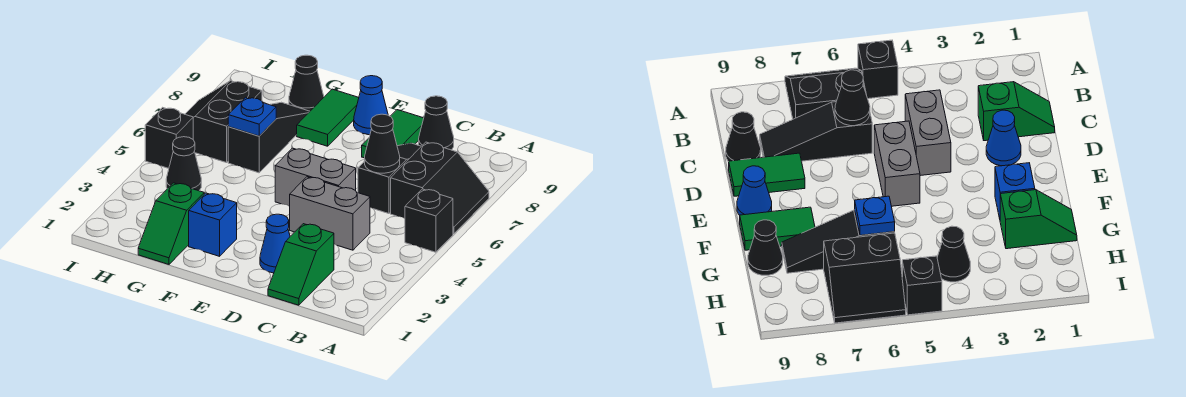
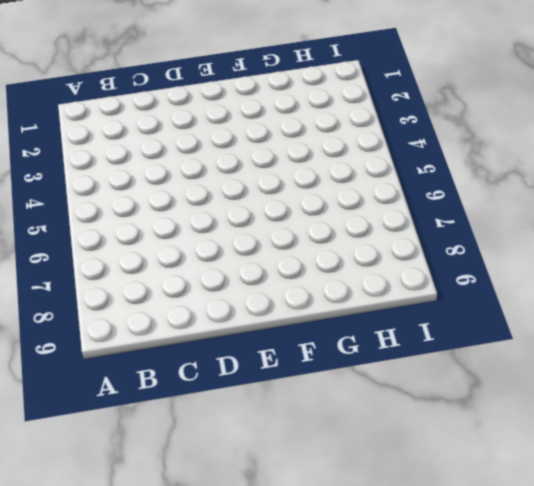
none -> black brick A5 level 1
none -> black slope A6:B7 level 1 top B
none -> green slope C1:C2 level 1 top 2

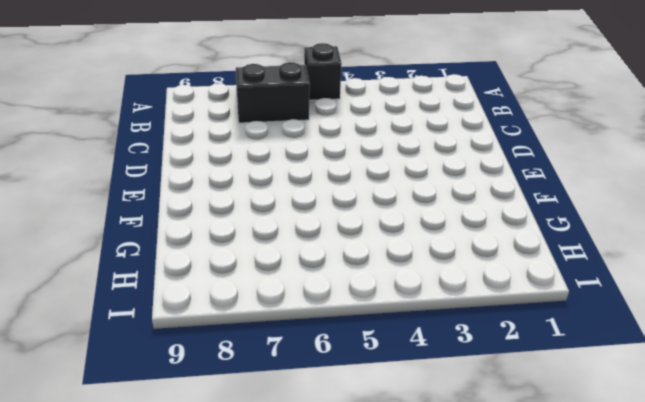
none -> green slope C1:C2 level 1 top 2
none -> grey brick C4:D4 level 1
none -> black slope C6:C8 level 1 top 6

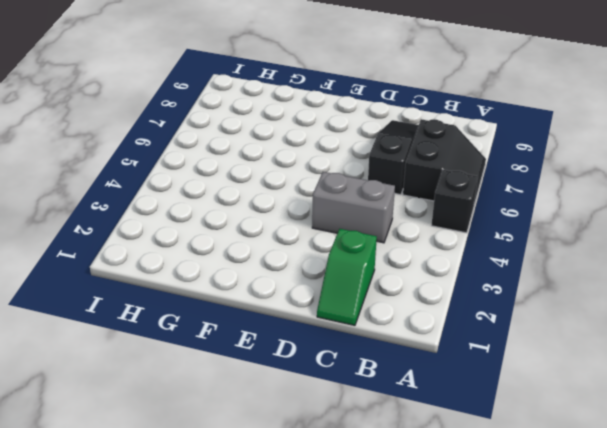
none -> black cone C9 level 1
none -> blue cone D2 level 1
none -> grey brick D5:E5 level 1

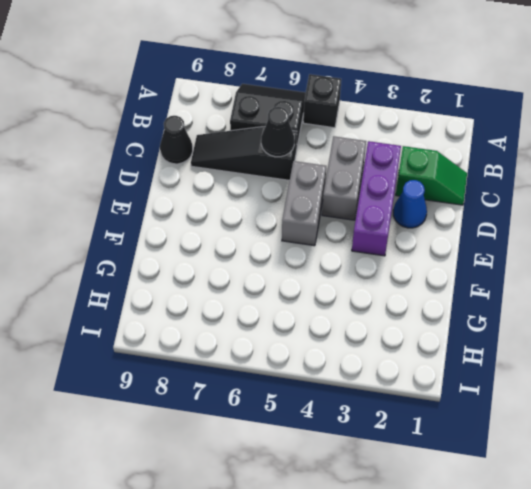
purple brick C3:E3 level 1 -> none
none -> green tile D8:D9 level 1
none -> blue cone E9 level 1
none -> blue brick F2 level 1

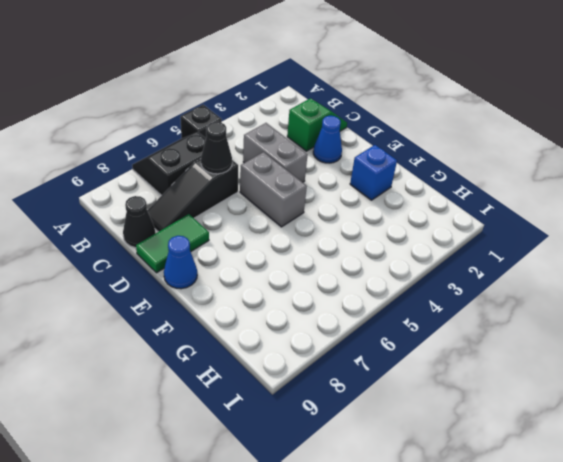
none -> green tile F8:F9 level 1
none -> green slope G1:G2 level 1 top 2
none -> black slope G6:G8 level 1 top 6

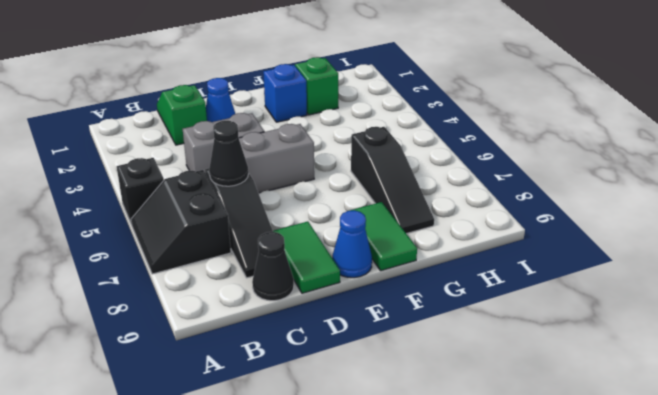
none -> black cone G9 level 1
none -> black cone H4 level 1
none -> black slope H6:I7 level 1 top H

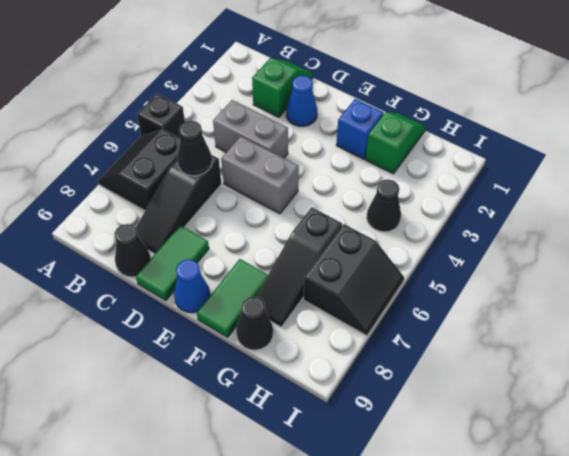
none -> black brick I5 level 1
none -> blue plate G6 level 2

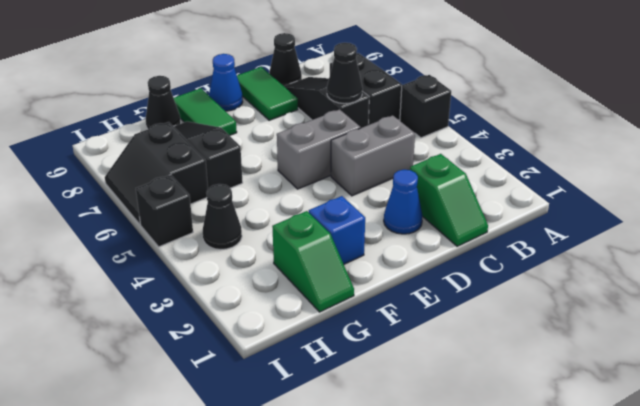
none -> blue plate G6 level 2

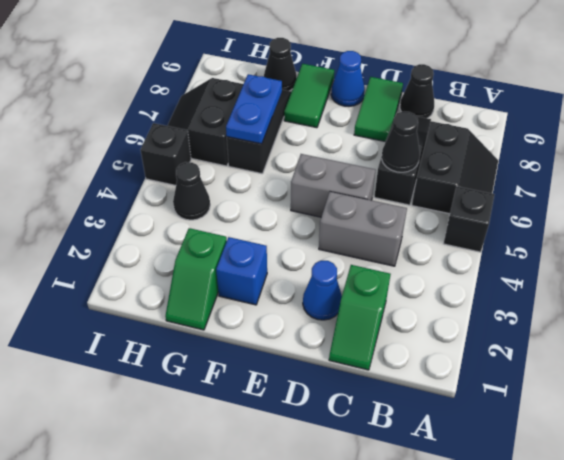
blue plate G6:G7 level 2 -> blue plate G6 level 2

